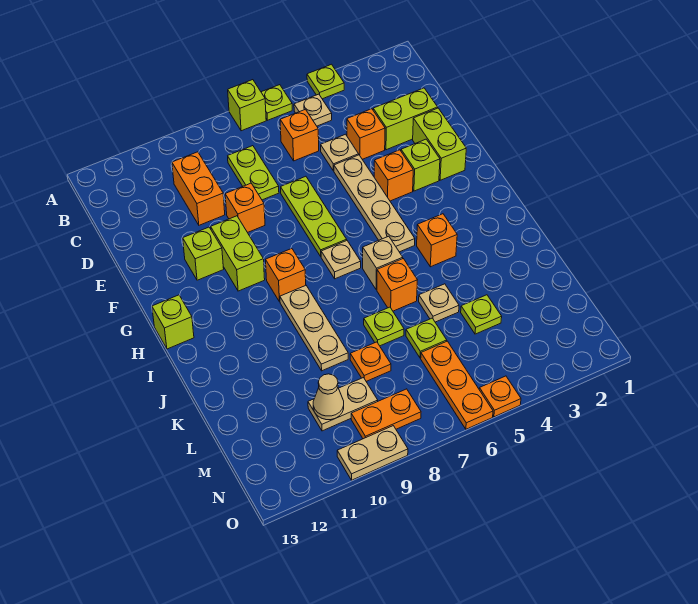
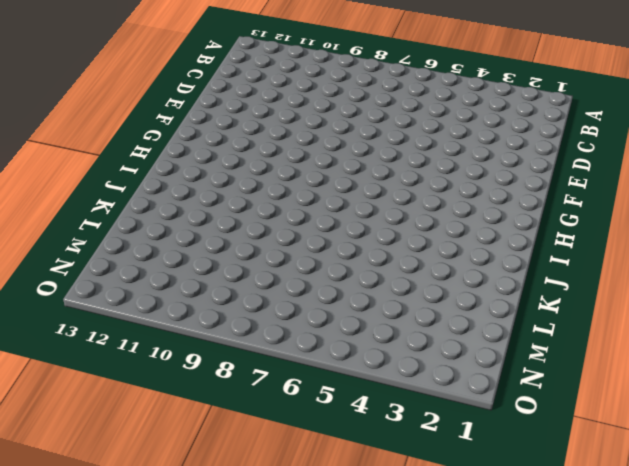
none -> lime plate A4 level 1
none -> lime plate A6 level 1
none -> lime brick A7 level 1
none -> tan plate B5 level 1

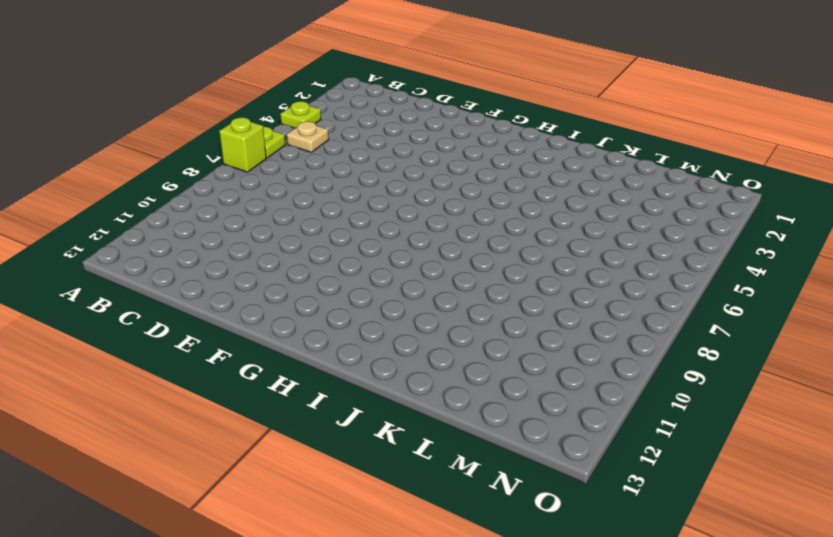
none -> orange brick C6 level 1
none -> lime plate C8:D8 level 1
none -> orange brick C10:D10 level 1
none -> lime brick D2:D3 level 1

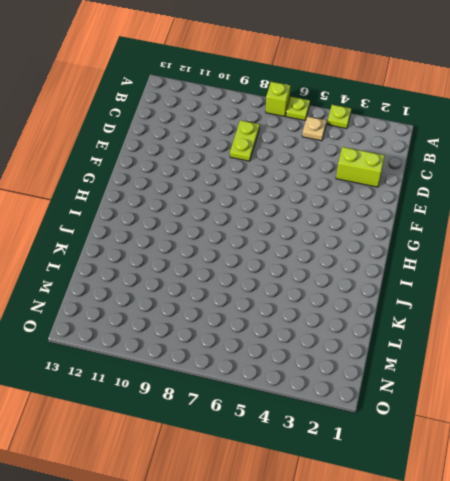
none -> orange brick C6 level 1
none -> orange brick C10:D10 level 1
none -> orange brick D4 level 1
none -> tan plate D5 level 1

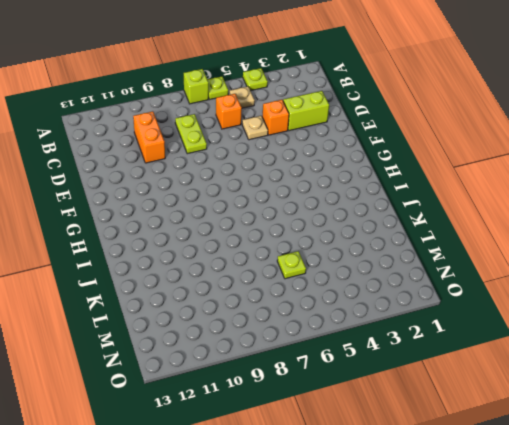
none -> lime brick E2:F2 level 1
none -> tan plate E5:H5 level 1
none -> lime plate E7:G7 level 1
none -> orange brick E9 level 1

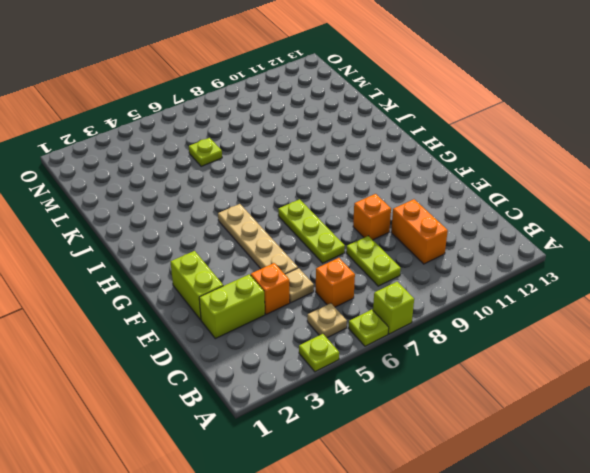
none -> lime brick F3 level 1
none -> orange brick F4 level 1
none -> lime brick F10:G10 level 1
none -> lime brick F11 level 1

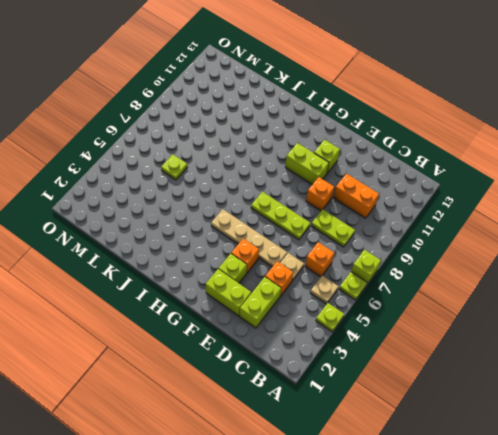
none -> tan plate H7 level 1
none -> orange brick H9 level 1
none -> lime brick H13 level 1
none -> orange brick I4 level 1

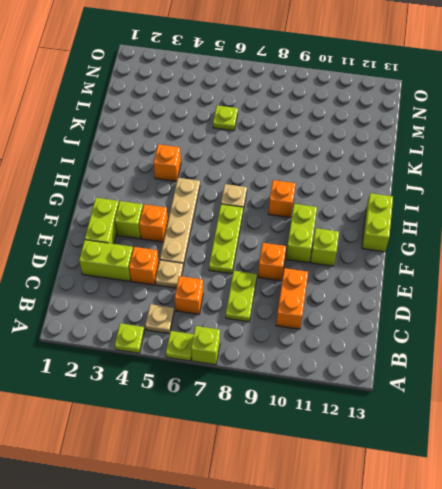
lime brick G13:H13 level 1 -> lime brick H13 level 1
none -> tan brick I6 level 1
none -> tan plate I9:K9 level 1
none -> orange brick J6 level 1
none -> tan plate K5 level 1

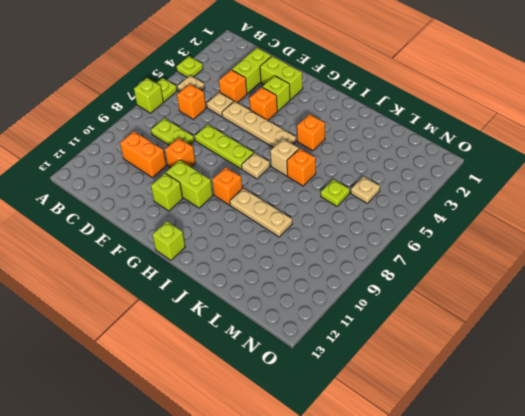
tan plate M5 level 1 -> tan plate K5 level 1
none -> lime plate K7 level 1
none -> lime plate L4 level 1
none -> orange plate L8 level 1
none -> orange plate M6:O6 level 1

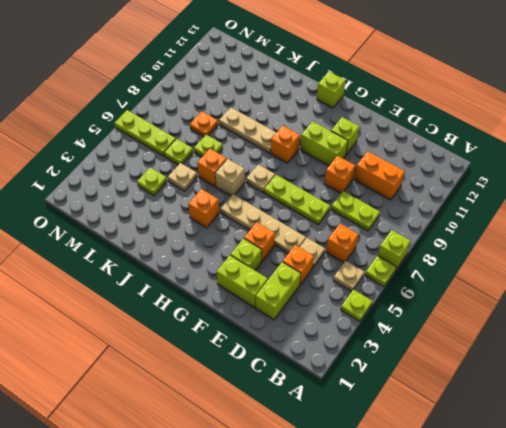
lime plate M6:O6 level 1 -> orange plate M6:O6 level 1
none -> tan plate M9:M10 level 1
none -> orange plate N8:N9 level 1
none -> orange plate O5 level 1
none -> tan plate O9:O10 level 1

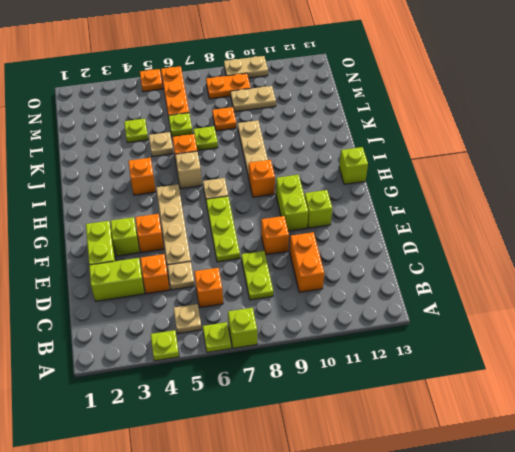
none -> tan cone M10 level 2

